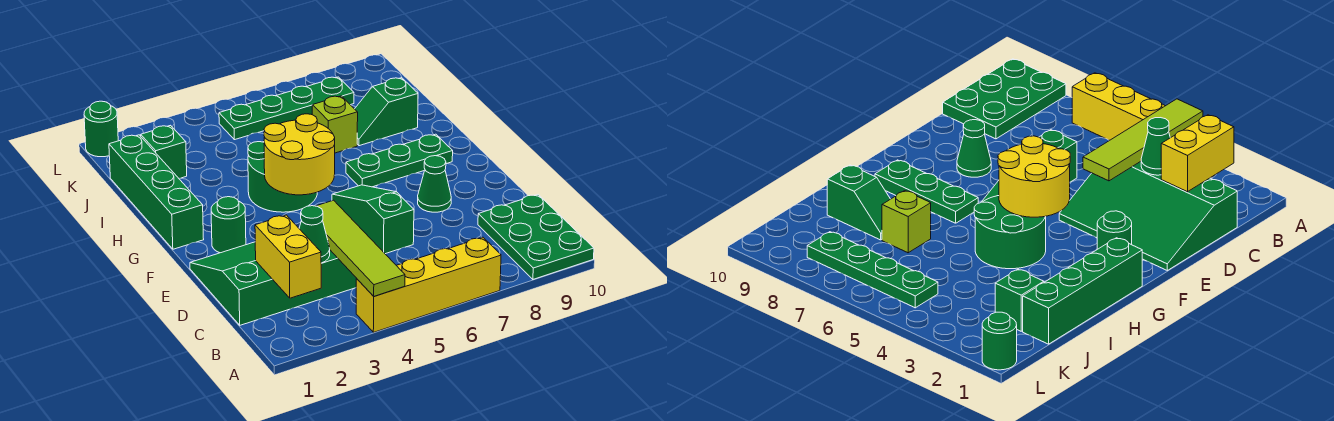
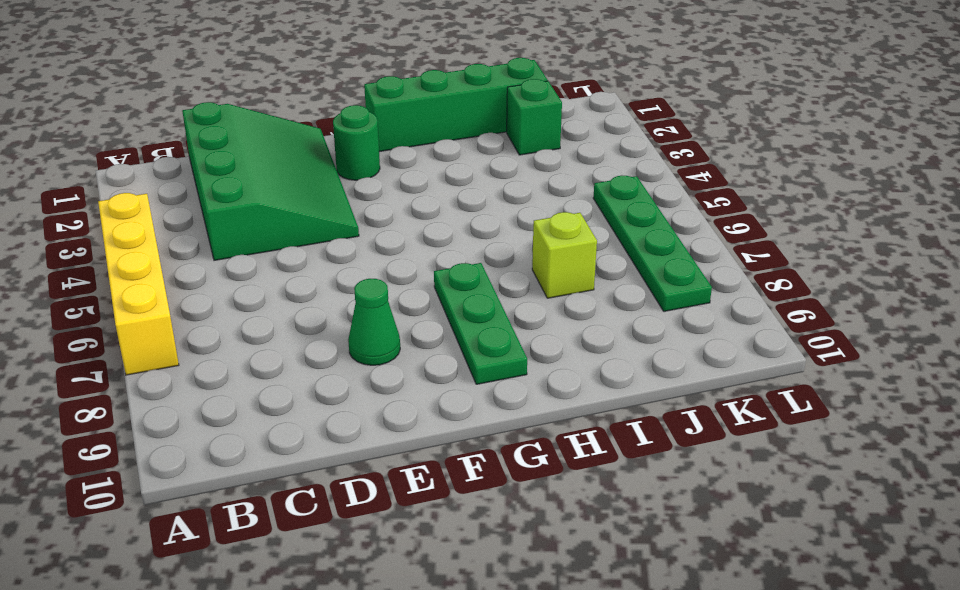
none -> green plate A9:C10 level 1
none -> green slope D6:F6 level 1 top D
none -> green round brick G4:H5 level 1

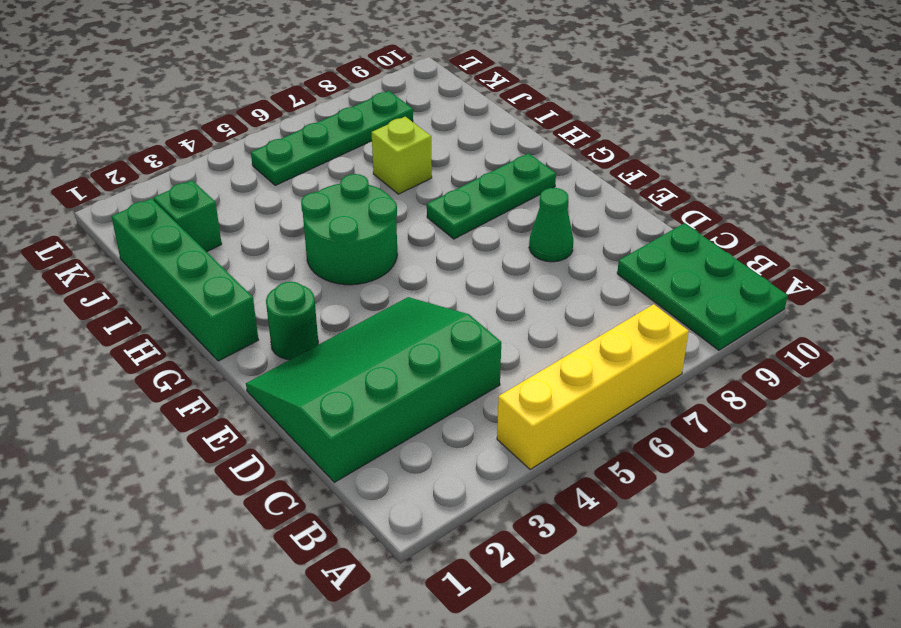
none -> green slope D6:F6 level 1 top D
none -> green slope I8:I9 level 1 top 9
none -> green round brick L1 level 1

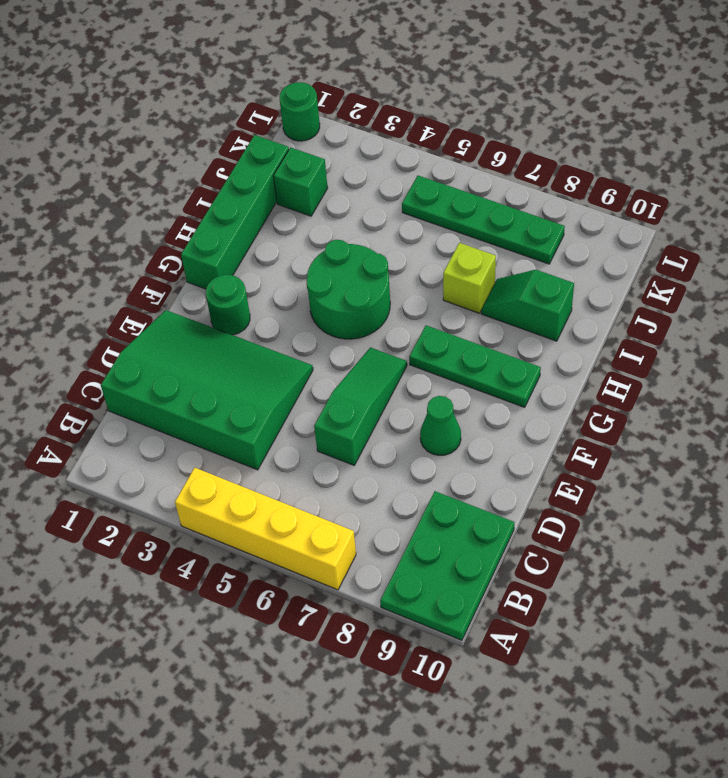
none -> lime tile A4:D4 level 2
none -> yellow brick B2:C2 level 2
none -> green cone C3 level 2

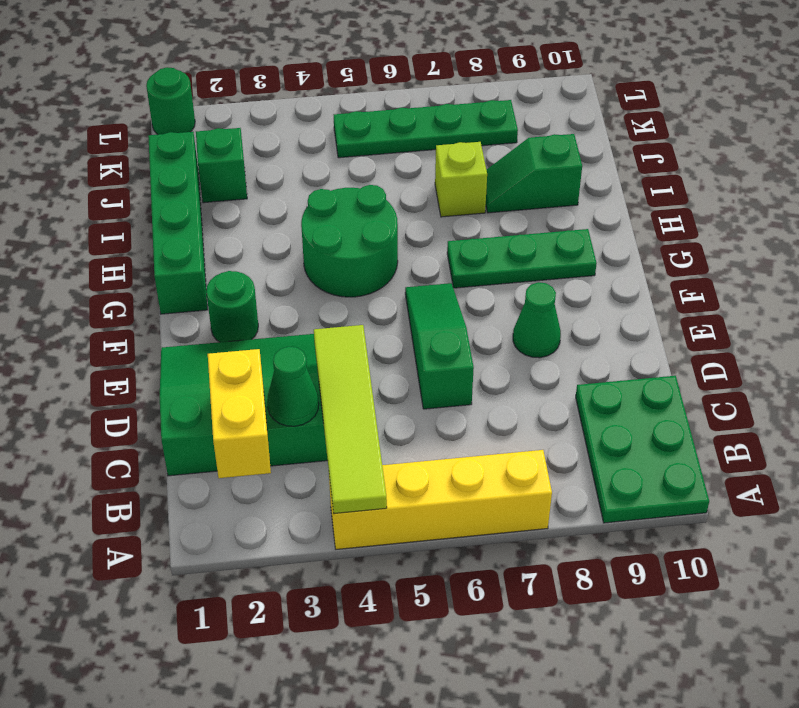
none -> yellow round brick F4:G5 level 2

